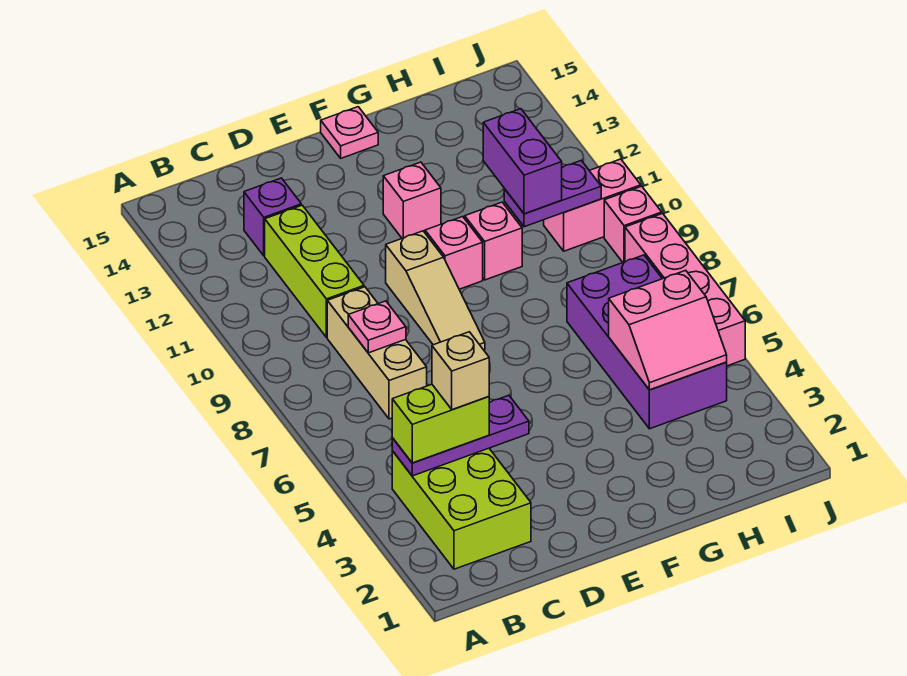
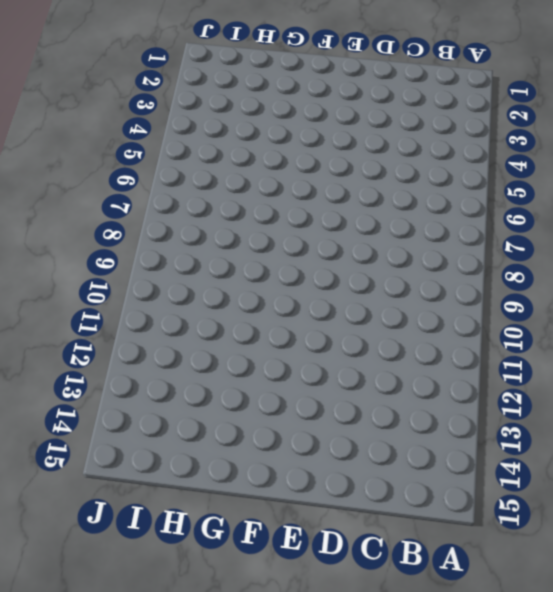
none -> lime brick B2:C4 level 1
none -> tan brick C7:C9 level 1
none -> lime brick C10:C12 level 1

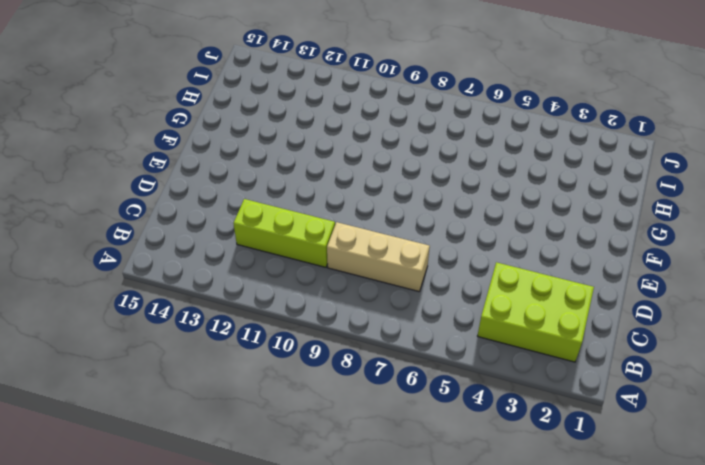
none -> purple brick C13 level 1
none -> tan slope E8:E10 level 1 top 10
none -> pink brick F10 level 1

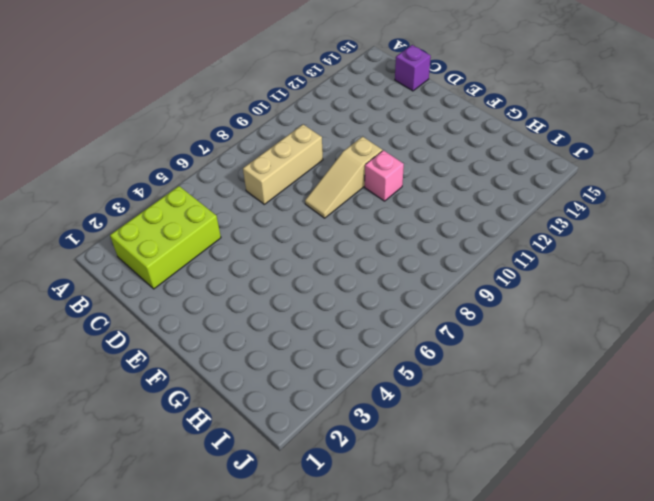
purple brick C15 level 1 -> purple brick C13 level 1
none -> lime brick C10:C12 level 1
none -> pink brick F12 level 1
none -> pink plate F15 level 1

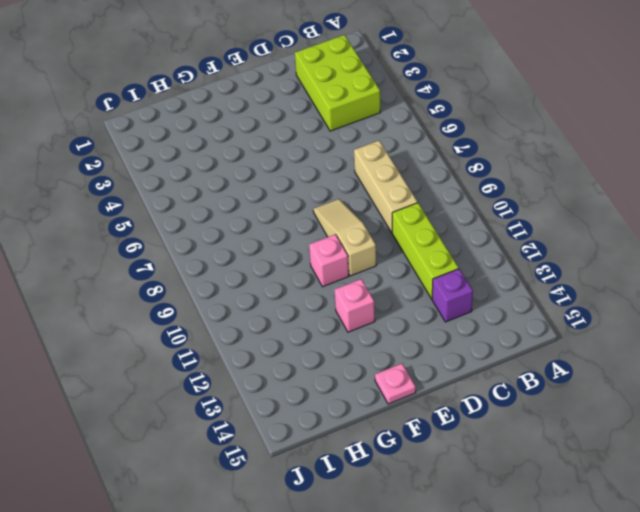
none -> pink brick G10 level 1
none -> purple brick H4:I7 level 1
none -> pink brick I10:J10 level 1

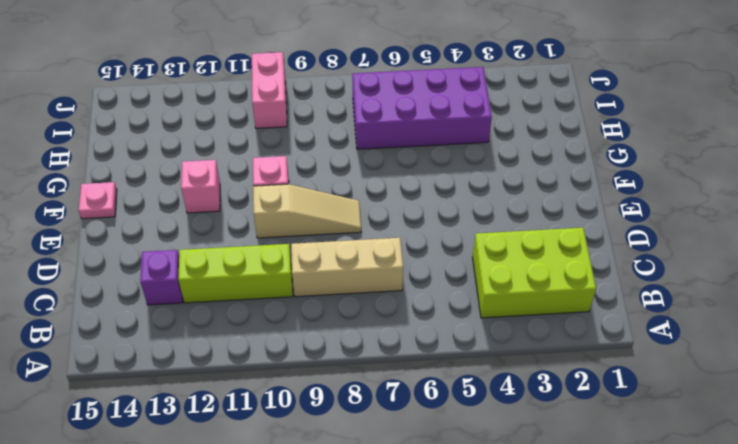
none -> pink brick G10 level 1
none -> pink brick J5:J8 level 1
none -> pink brick J9 level 1

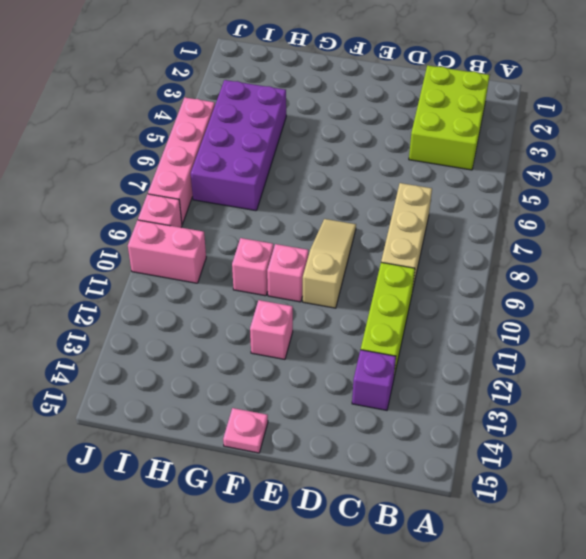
none -> purple plate B4:D4 level 2
none -> pink plate C8 level 2
none -> pink slope H4:I5 level 2 top 5

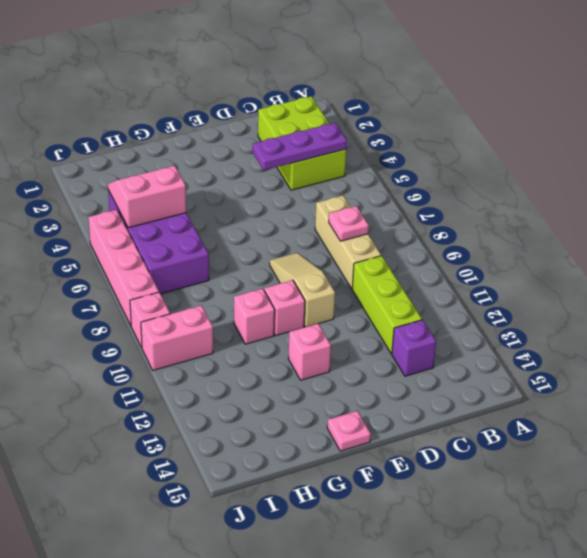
none -> purple plate H10:I10 level 2
none -> lime brick B4:C4 level 3
none -> purple brick H10:H11 level 3

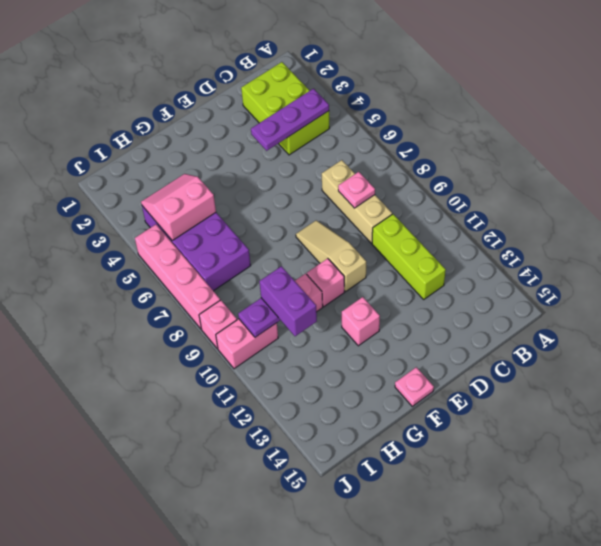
none -> purple brick C13 level 1
none -> lime brick B4:C4 level 3
none -> tan brick C4 level 4

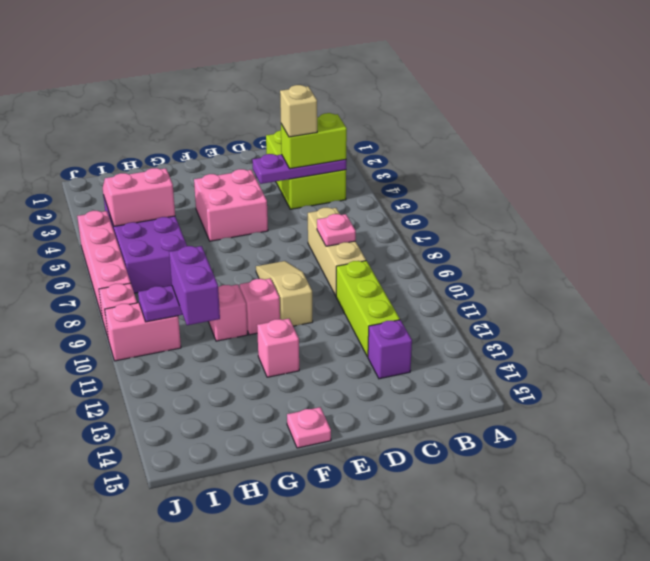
pink brick E4:F5 level 1 -> none

